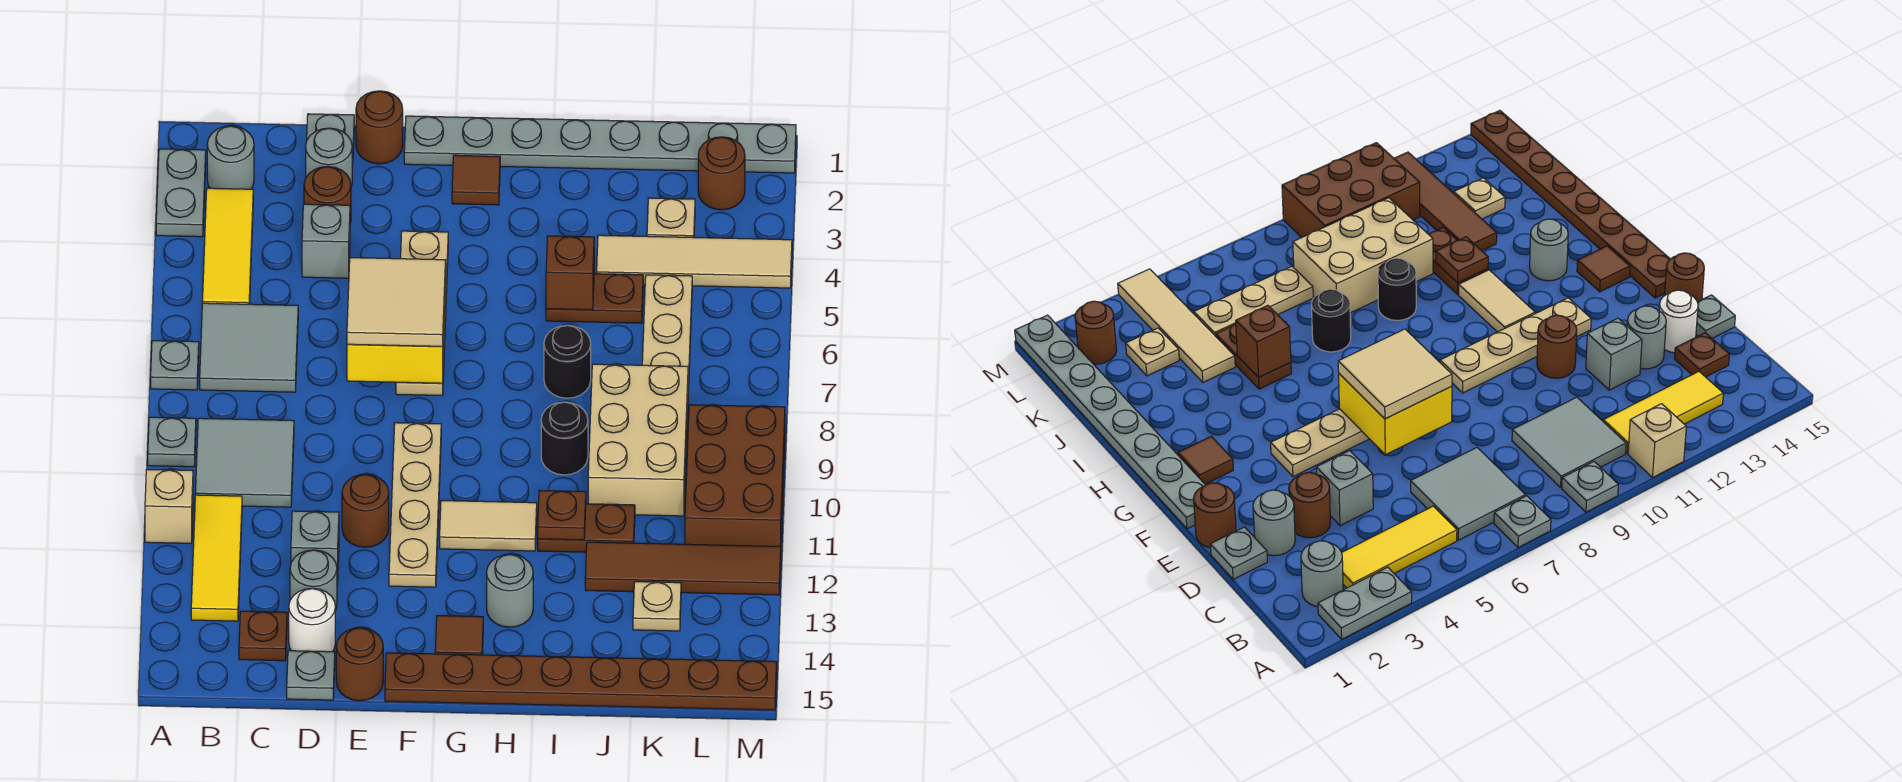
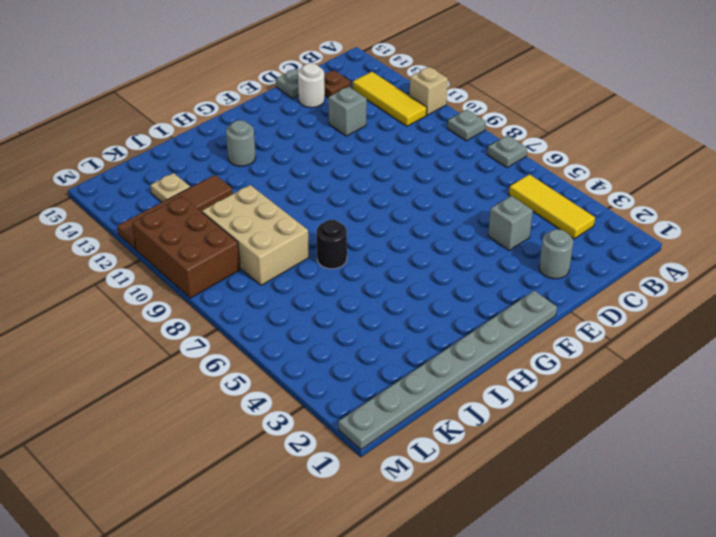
none -> grey plate A2:A3 level 1
none -> grey round brick B2 level 1
none -> grey tile B6:C7 level 1
none -> grey tile B9:C10 level 1

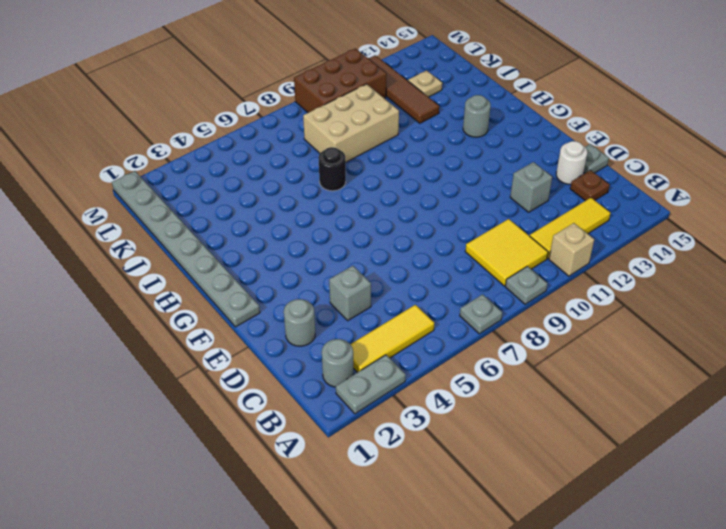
yellow tile B9:C10 level 1 -> grey tile B9:C10 level 1
none -> grey tile B6:C7 level 1
none -> grey plate D1 level 1
none -> brown round brick D3 level 1
none -> grey round brick D13 level 1

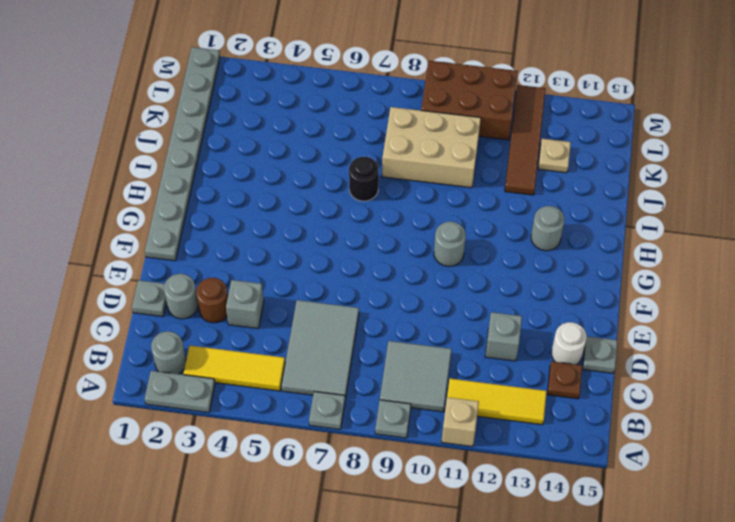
grey tile B6:D7 level 1 -> grey tile B6:C7 level 1
grey round brick G10 level 1 -> grey round brick D13 level 1
none -> brown round brick E1 level 1
none -> brown round brick E11 level 1
none -> brown round brick E15 level 1
none -> tan plate F4:F7 level 1

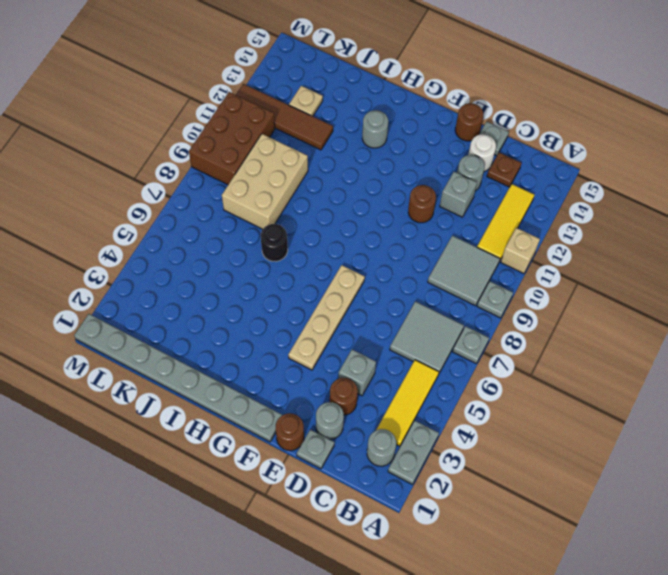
none -> tan plate F9:F12 level 1
none -> brown plate F15:M15 level 1
none -> brown tile G2 level 1
none -> tan tile G11:H11 level 1

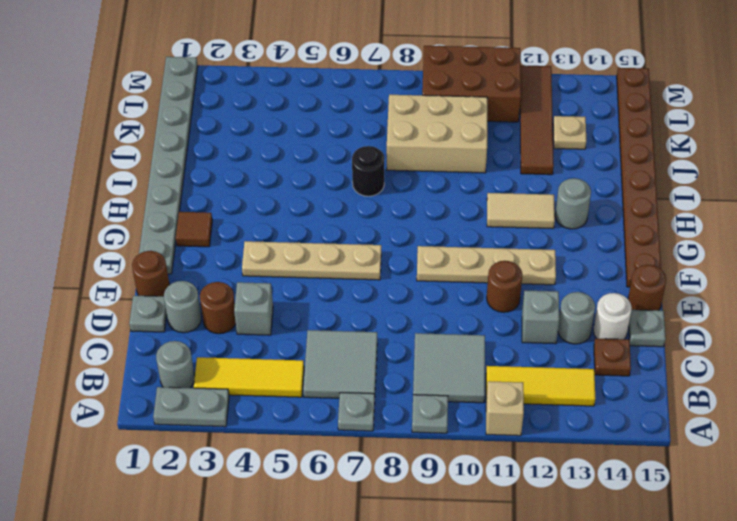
tan tile H11:H12 level 1 -> tan tile G11:H11 level 1
none -> brown tile G14 level 1
none -> brown plate I5:J5 level 1
none -> black round brick I9 level 1
none -> brown plate I11:J11 level 1

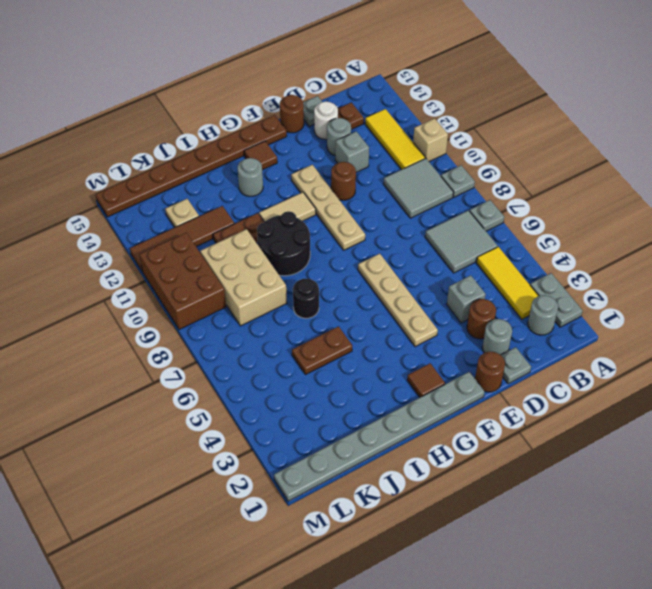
black round brick H9:I10 level 1 -> black round brick I9 level 1
none -> tan tile J4:M4 level 1
none -> tan plate K3 level 1
none -> tan plate K5:K7 level 1
none -> brown round brick L2 level 1

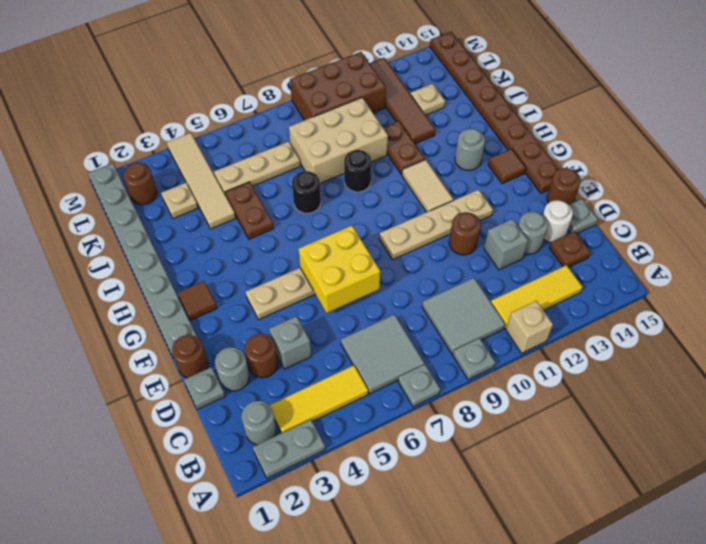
none -> brown brick I5 level 2
none -> brown plate I11 level 2
none -> tan tile E6:F7 level 3

